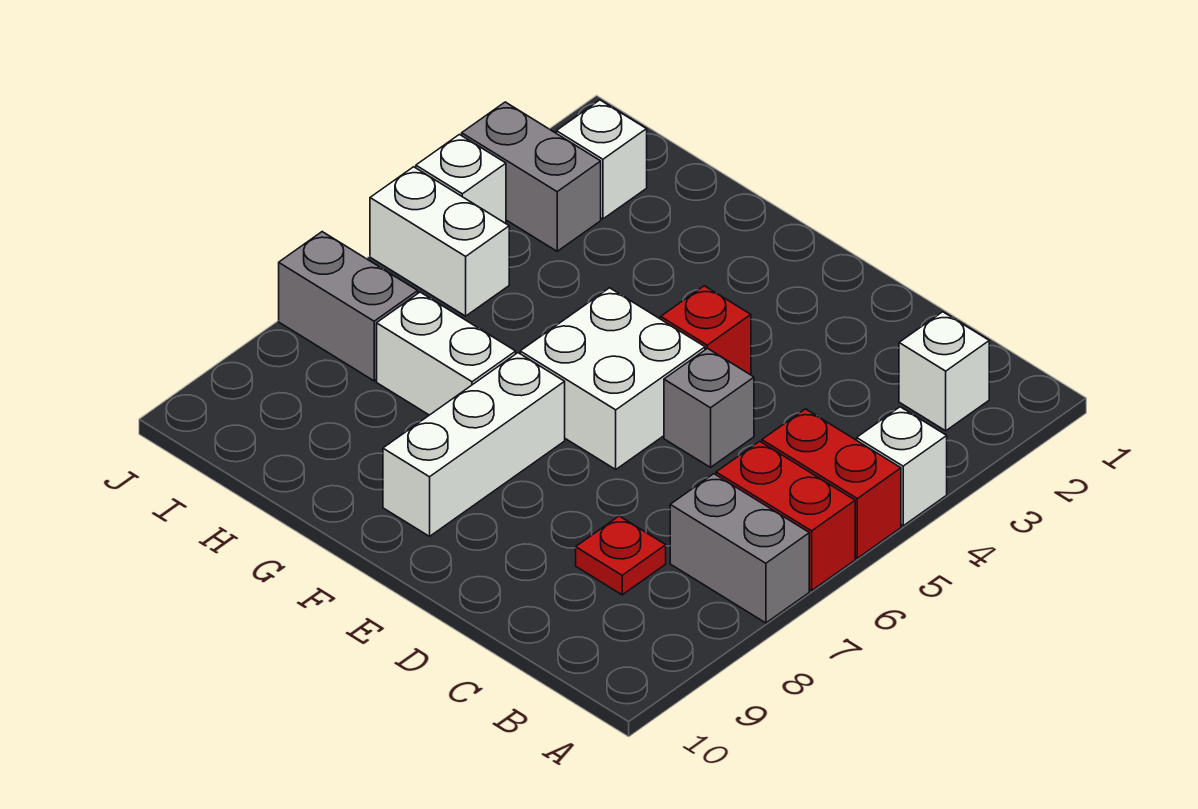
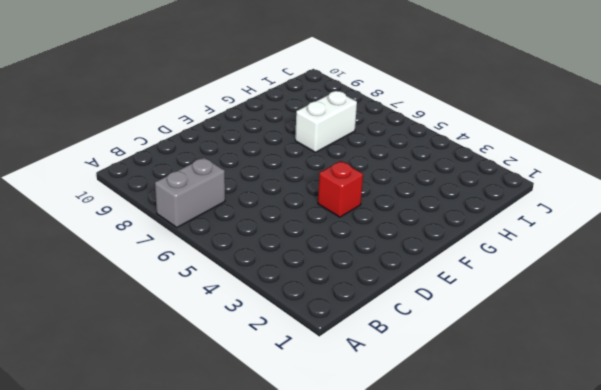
none -> white brick A4 level 1
none -> red brick A5:B5 level 1
none -> red brick A6:B6 level 1

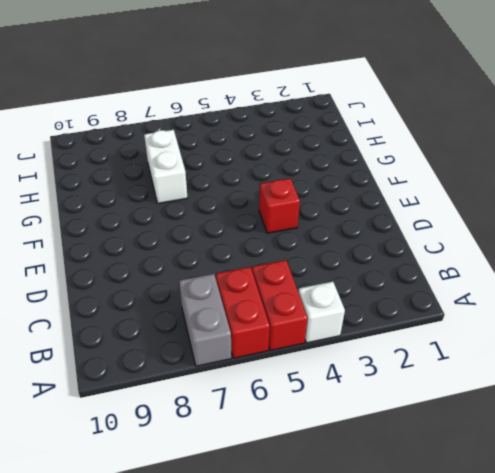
none -> white brick B2 level 1
none -> red plate C8 level 1
none -> grey brick D5 level 1

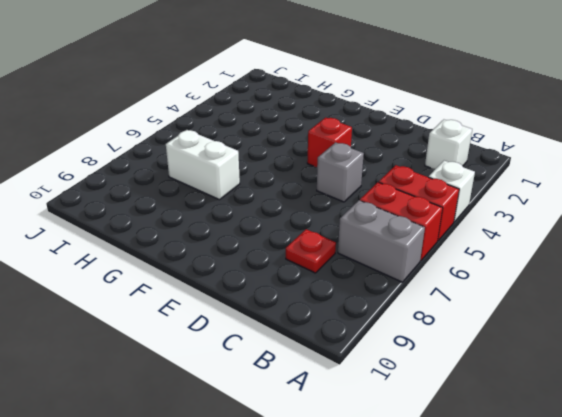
none -> white brick E5:F6 level 1
none -> white brick F7:F9 level 1
none -> white brick I2 level 1

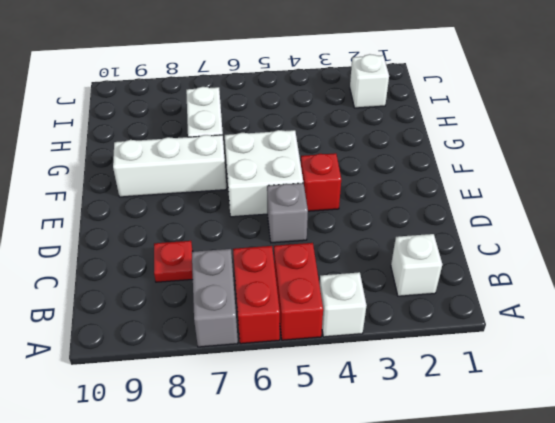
none -> grey brick I3:J3 level 1
none -> white brick I5:J5 level 1
none -> grey brick I7:J7 level 1

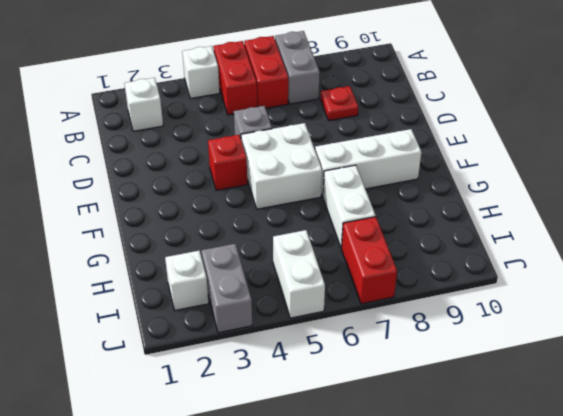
red brick I7:J7 level 1 -> grey brick I7:J7 level 1
none -> white brick J4 level 1

